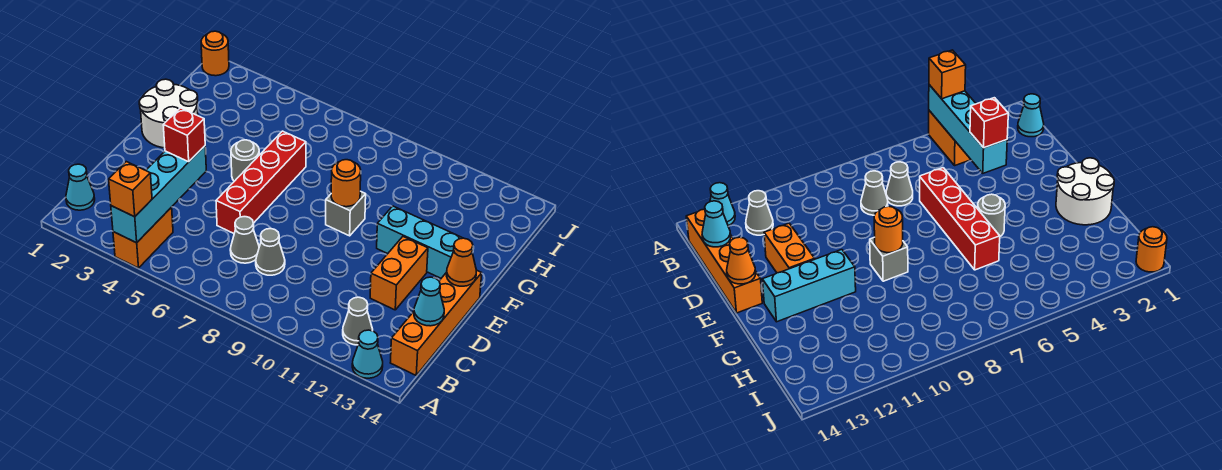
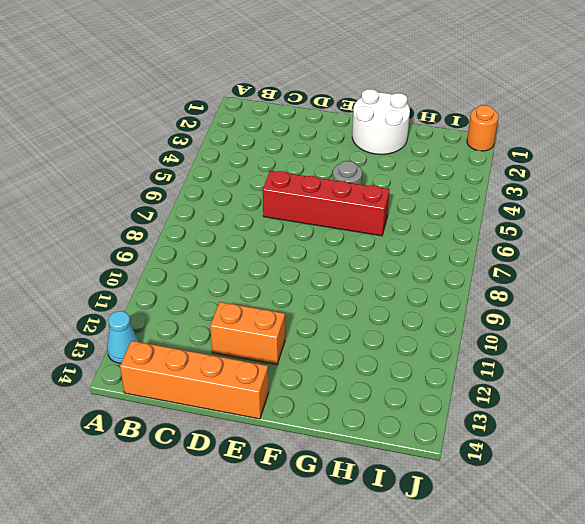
none -> orange brick A4:B4 level 1
none -> cyan cone B1 level 1
none -> grey cone B12 level 1

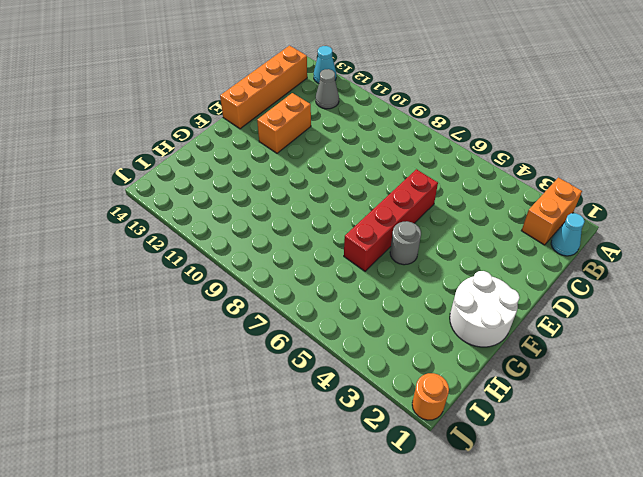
orange brick A2:B2 level 1 -> orange brick A4:B4 level 1
none -> grey cone C7 level 1
none -> grey cone C8 level 1
none -> grey brick F9 level 1

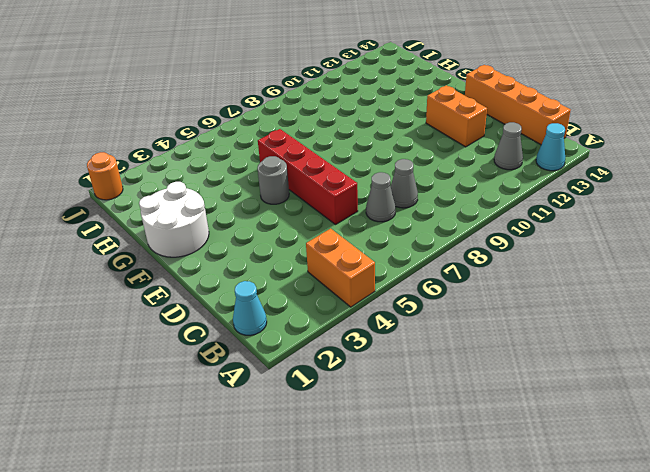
none -> grey brick F9 level 1
none -> cyan brick F11:F13 level 1
none -> cyan brick A4:D4 level 2

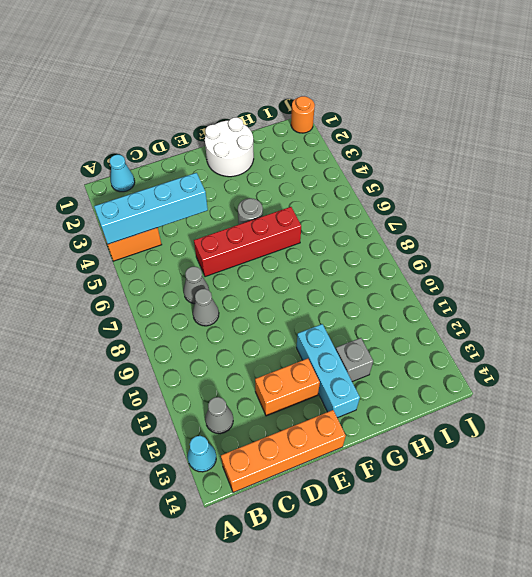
grey brick G12 level 1 -> grey brick F9 level 1
none -> cyan cone C14 level 2
none -> orange cone E14 level 2
none -> orange round brick F9 level 2

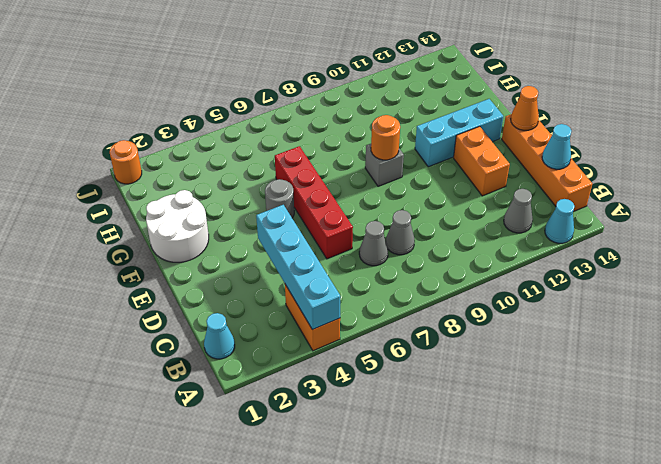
none -> orange brick A4 level 3
none -> red brick D4 level 3

